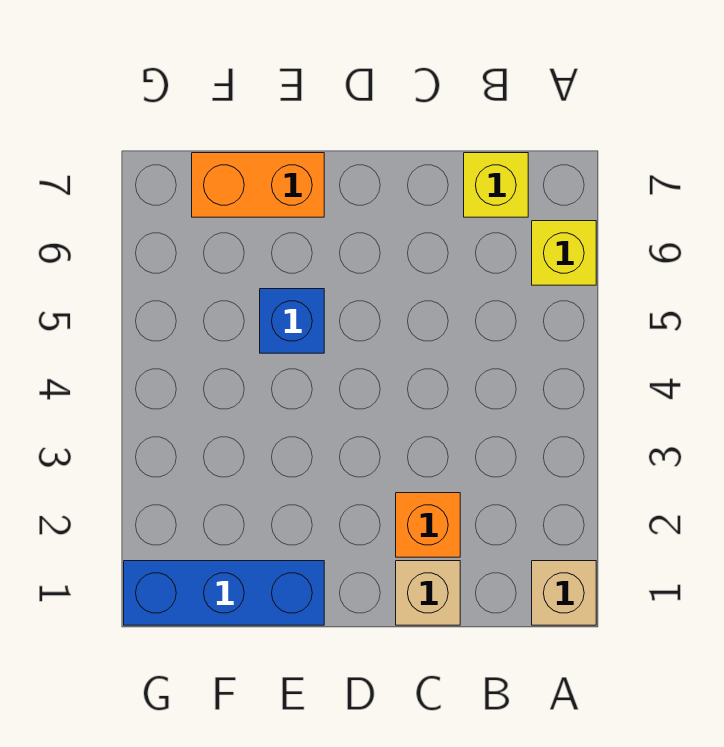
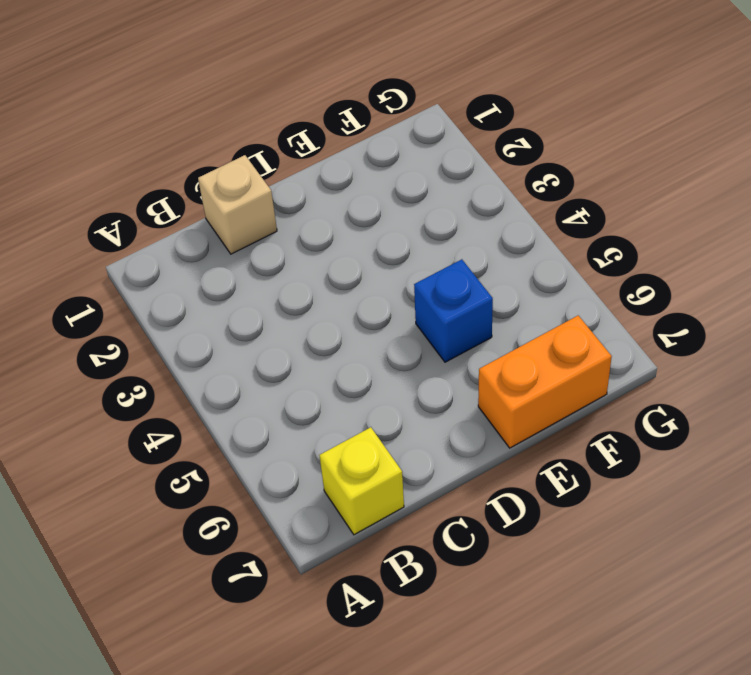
none -> tan brick A1 level 1
none -> yellow brick A6 level 1

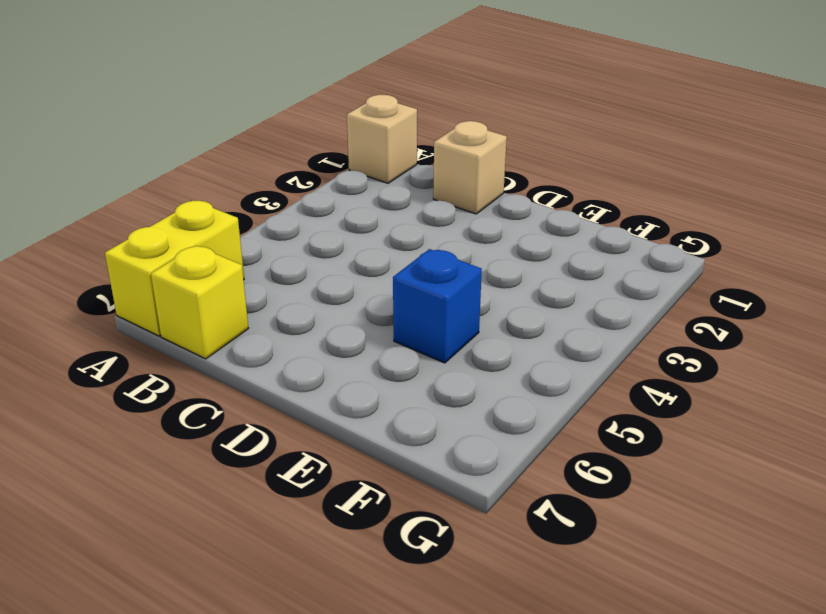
yellow brick A6:A7 level 1 -> yellow brick A6 level 1
none -> orange brick C2 level 1
none -> blue brick E1:G1 level 1

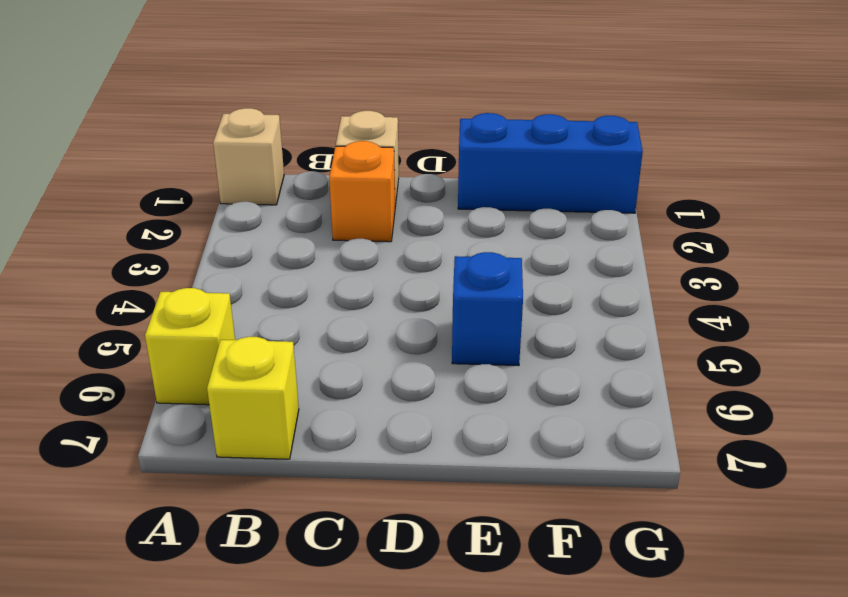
none -> orange brick E7:F7 level 1

